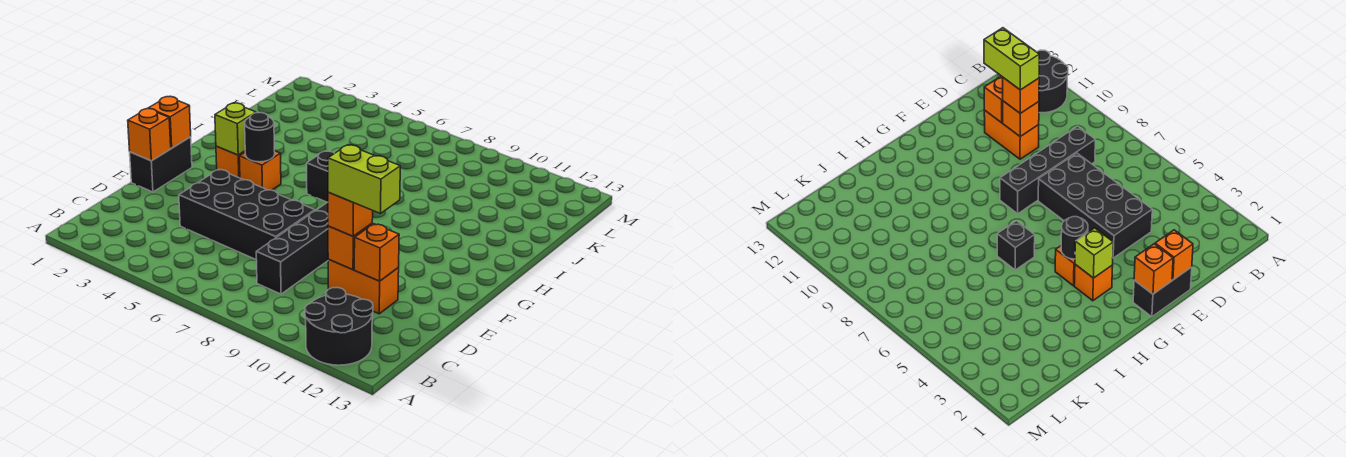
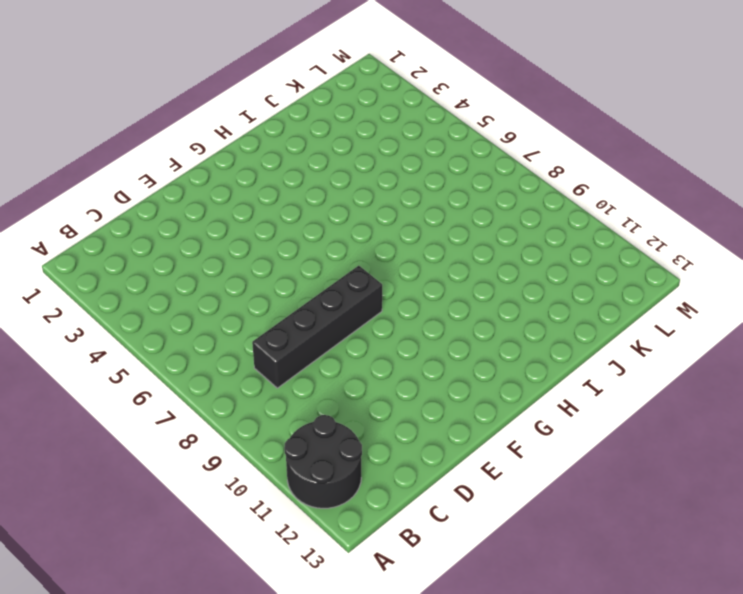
none -> black brick D4:E7 level 1
none -> orange brick D10:D11 level 1
none -> black brick E1:F1 level 1

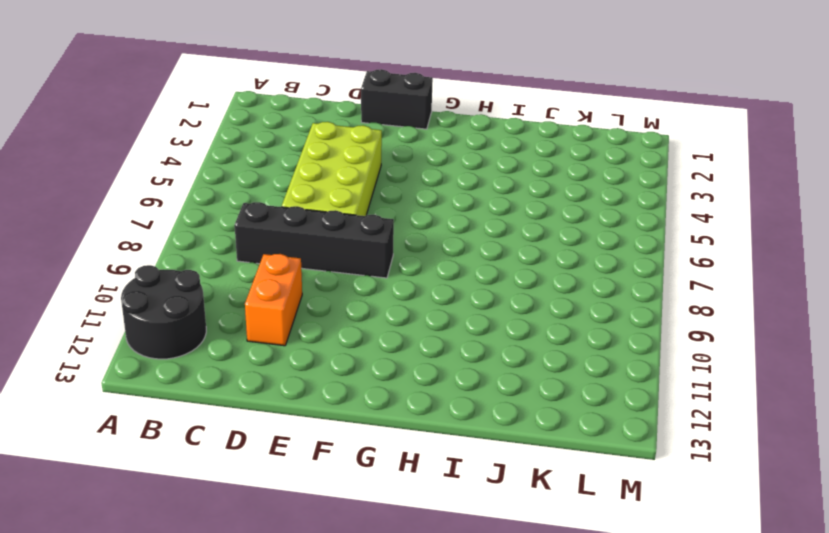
lime brick D4:E7 level 1 -> black brick D4:E7 level 1
none -> orange brick G3 level 1
none -> orange brick G4 level 1
none -> black brick H6 level 1

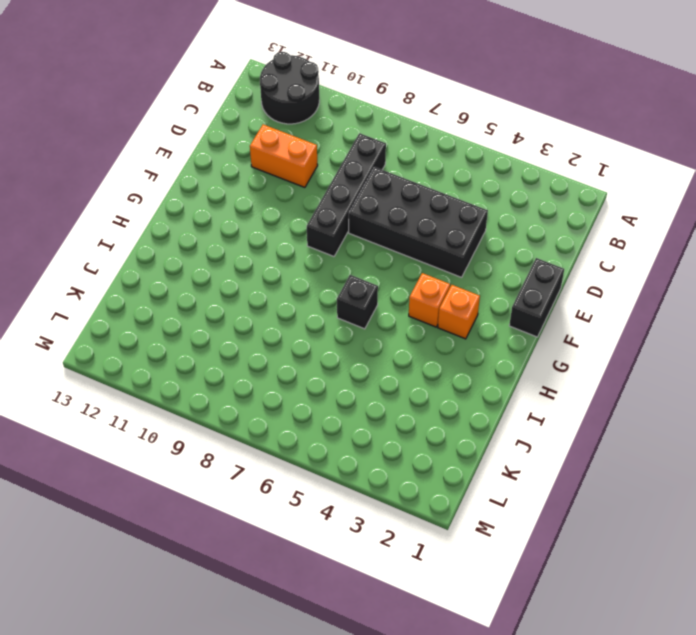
none -> orange brick D10 level 2
none -> orange brick D11 level 2
none -> orange brick E1 level 2

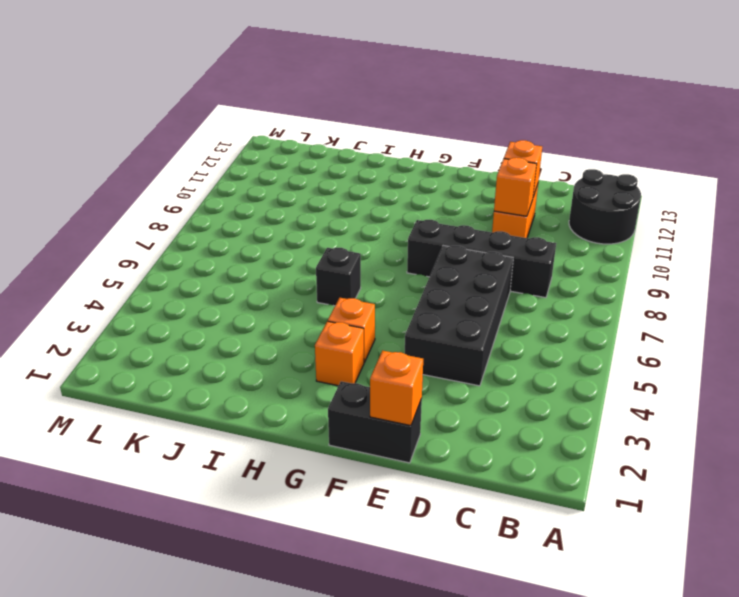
none -> orange brick F1 level 2
none -> lime brick G3 level 2
none -> black round brick G4 level 2

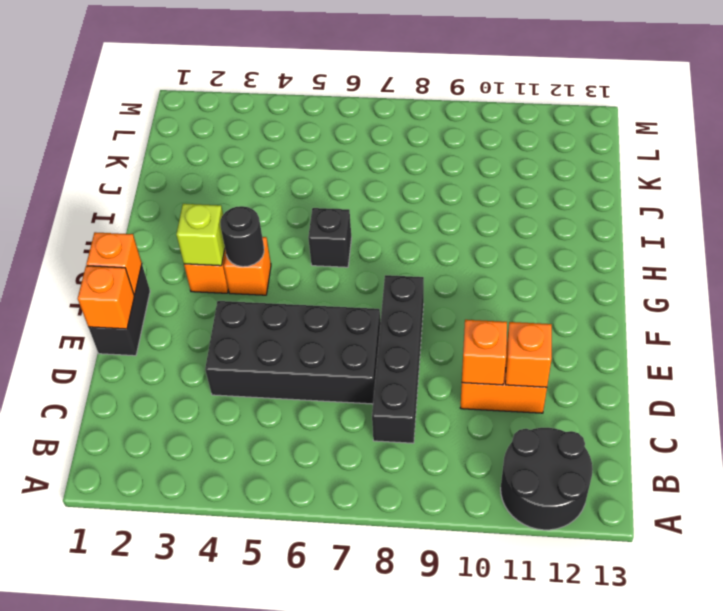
none -> orange brick D10 level 3
none -> lime brick D10:D11 level 4

